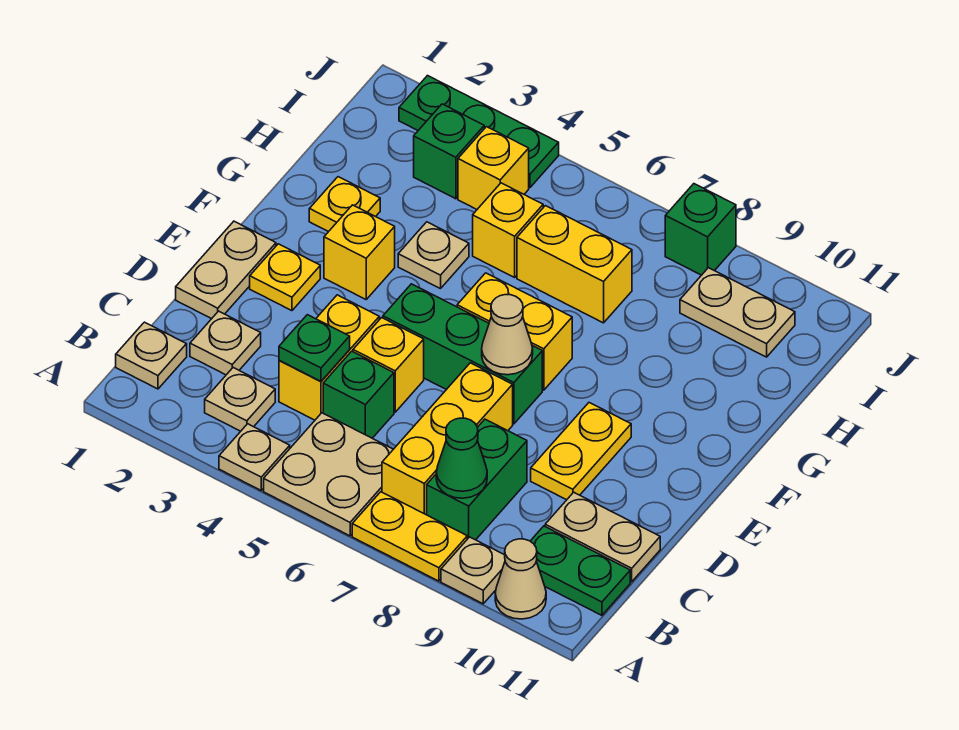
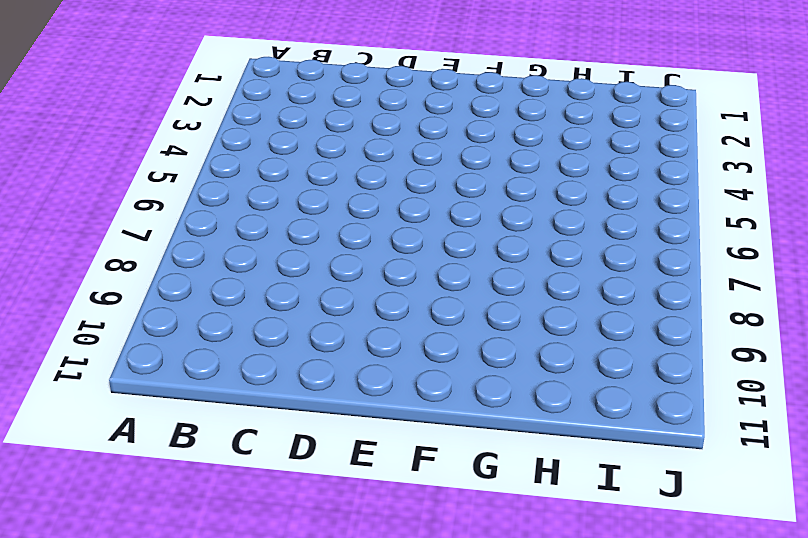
none -> tan plate A4 level 1
none -> tan plate A5:B6 level 1
none -> yellow plate A7:A8 level 1
none -> tan plate A9 level 1

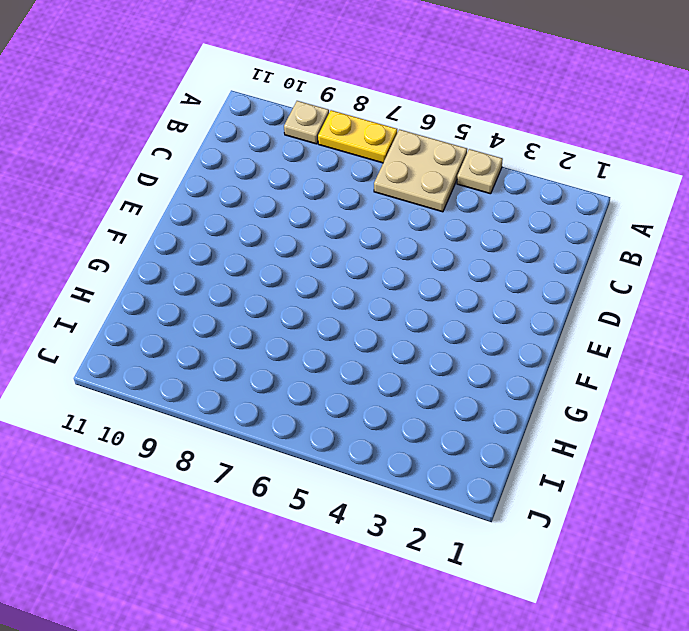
none -> tan cone A10 level 1
none -> tan plate B1 level 1
none -> tan plate B3 level 1
none -> yellow brick B7:D7 level 1

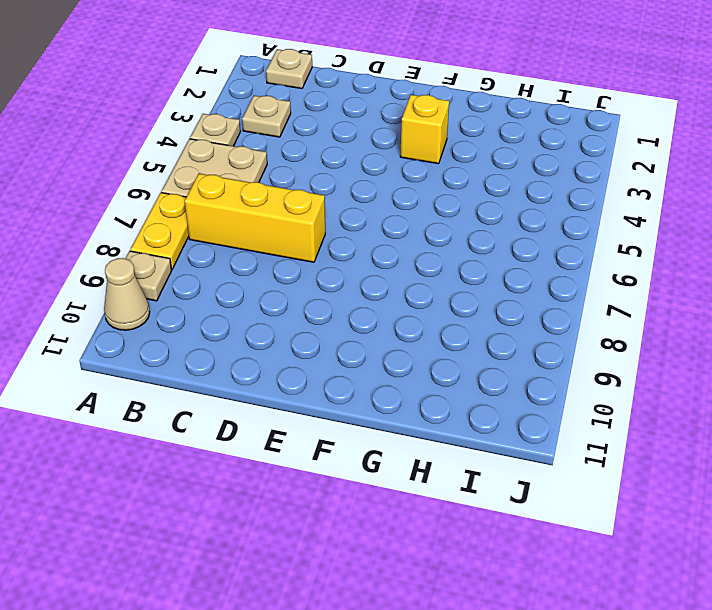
none -> green brick B8:C8 level 1
none -> green plate B10:B11 level 1
none -> tan plate C2 level 1
none -> yellow brick C4:D4 level 1

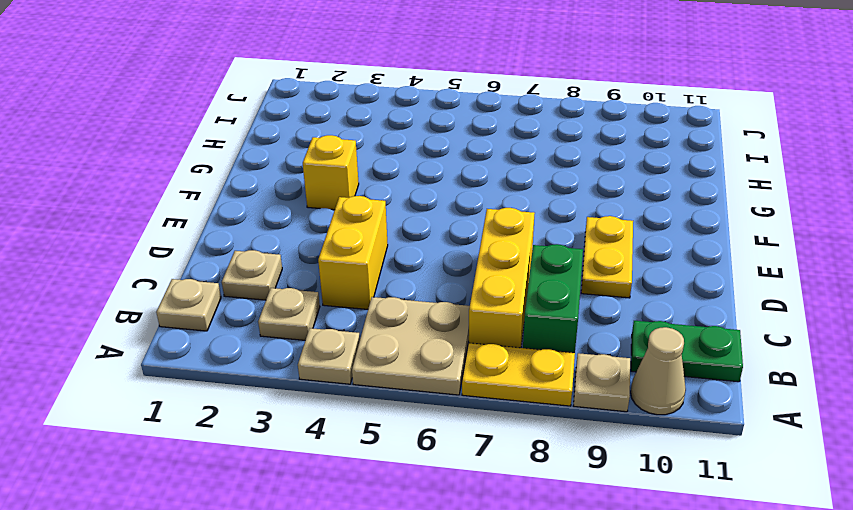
none -> green brick C5 level 1
none -> tan plate C10:C11 level 1
none -> tan plate D1:E1 level 1
none -> yellow brick D5 level 1

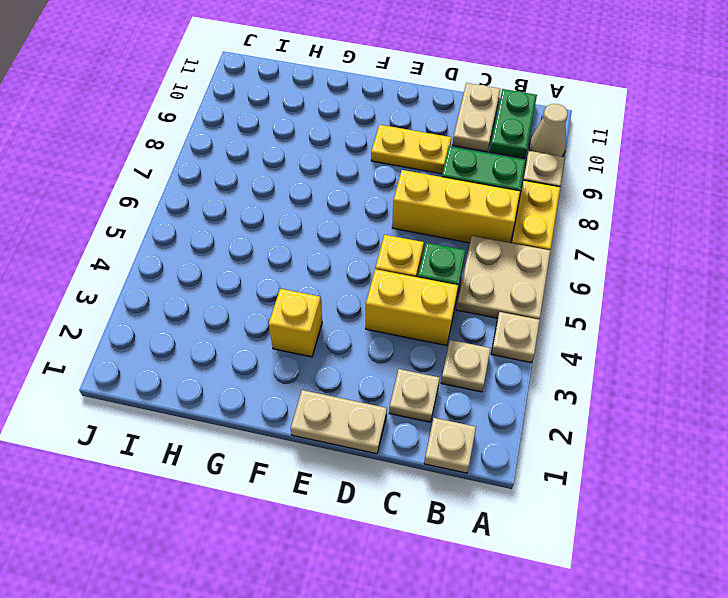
none -> yellow plate E2 level 1
none -> green brick E5:E7 level 1
none -> yellow brick F6:F7 level 1
none -> yellow plate G2 level 1

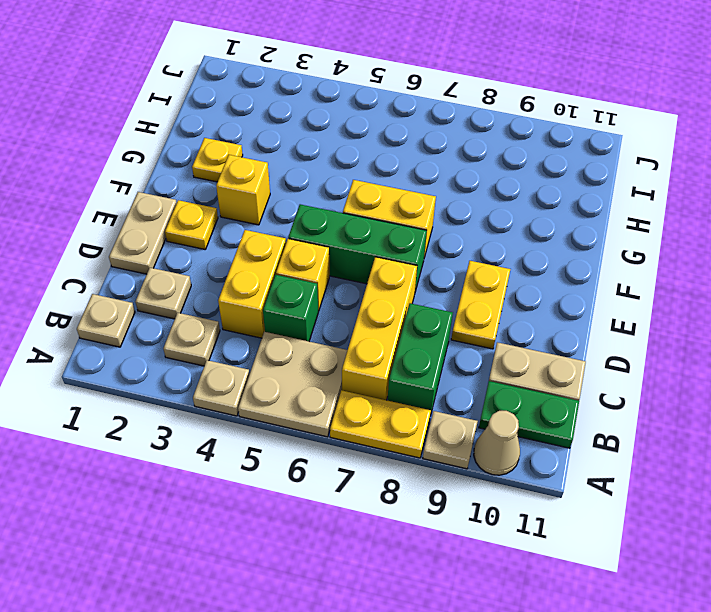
none -> tan plate G4 level 1
none -> yellow brick H5 level 1
none -> yellow brick H6:H7 level 1
none -> green brick I3 level 1

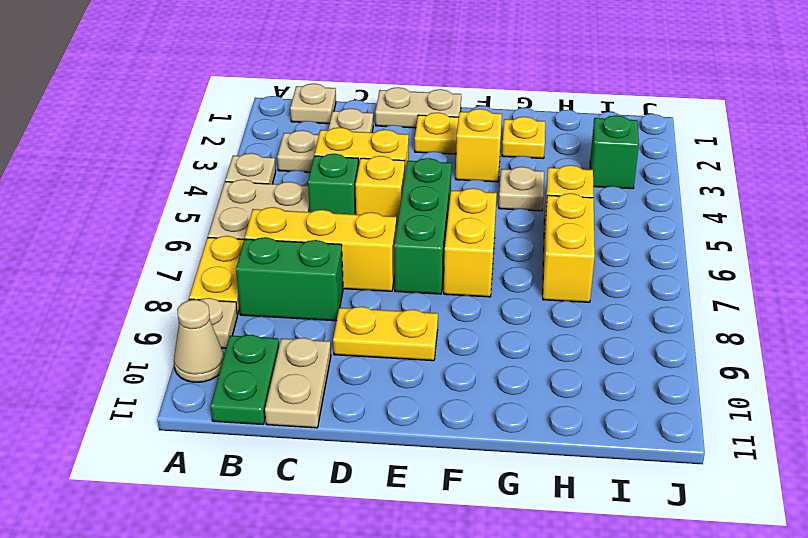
none -> yellow brick I4 level 1
none -> tan plate I9:I10 level 1
none -> green plate J2:J4 level 1
none -> green brick J8 level 1

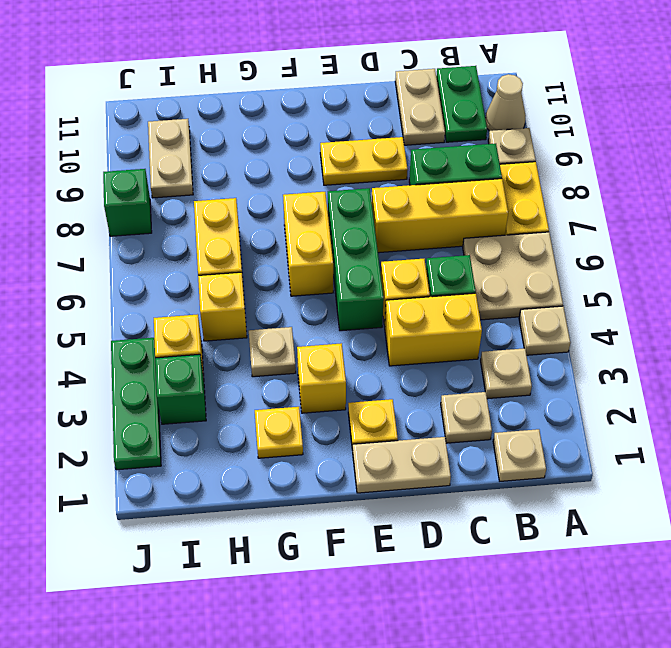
none -> green cone B8 level 2
none -> green plate C4 level 2
none -> tan cone E7 level 2

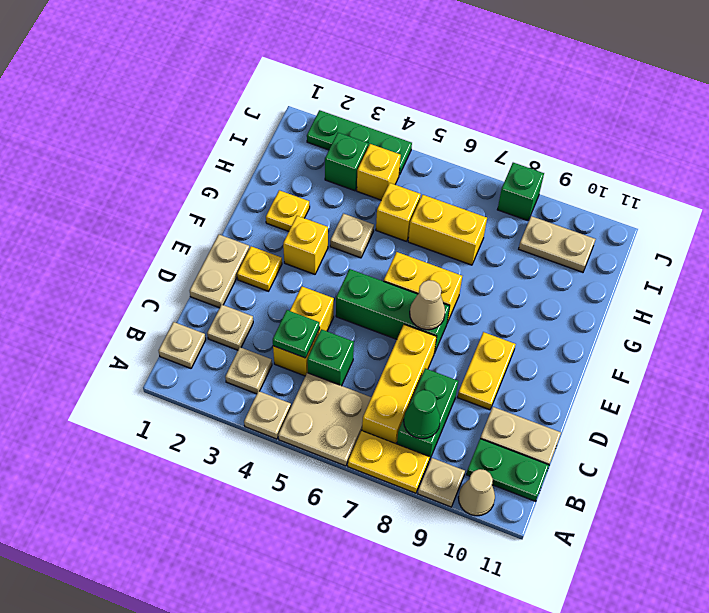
none -> yellow brick D5 level 1

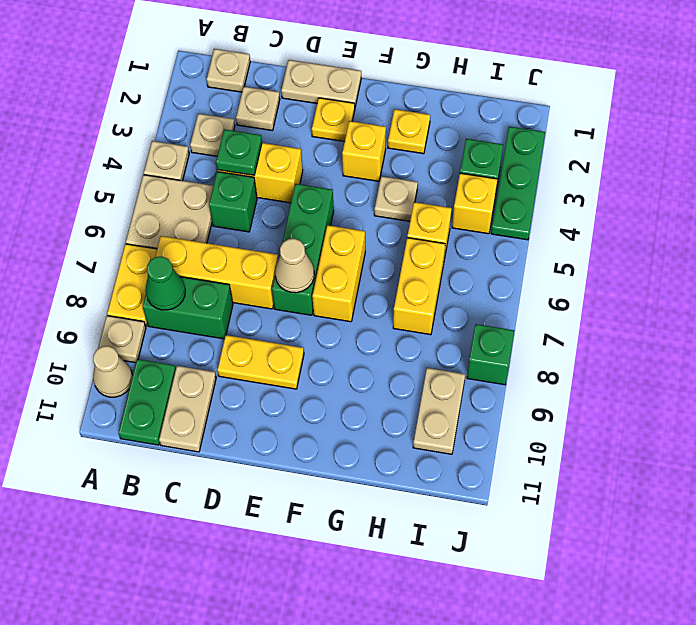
none -> yellow brick D5 level 1

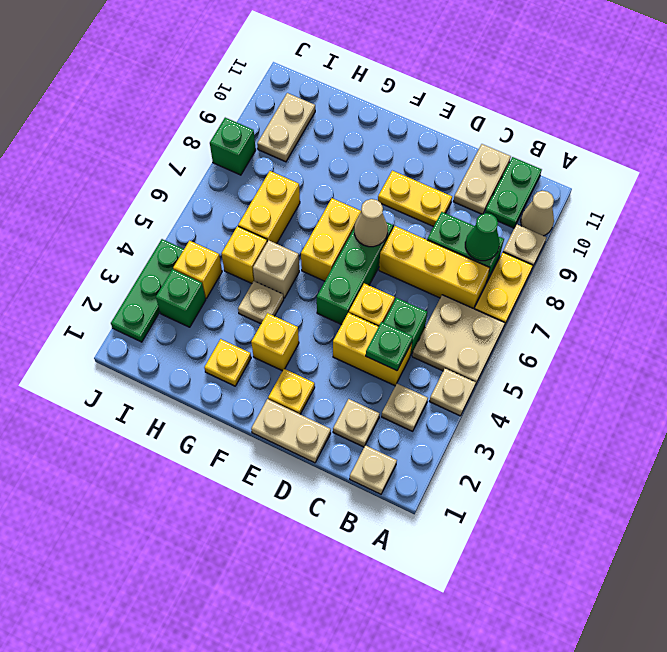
tan brick G5 level 1 -> none

